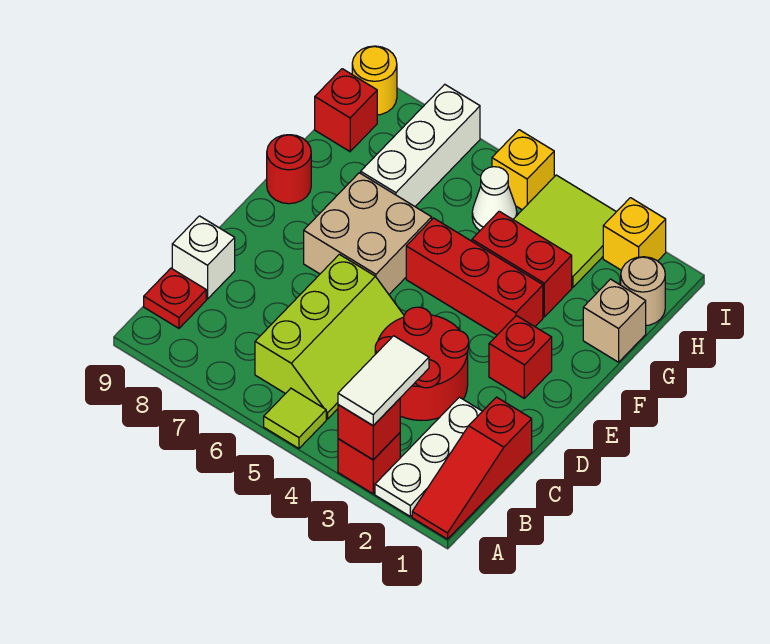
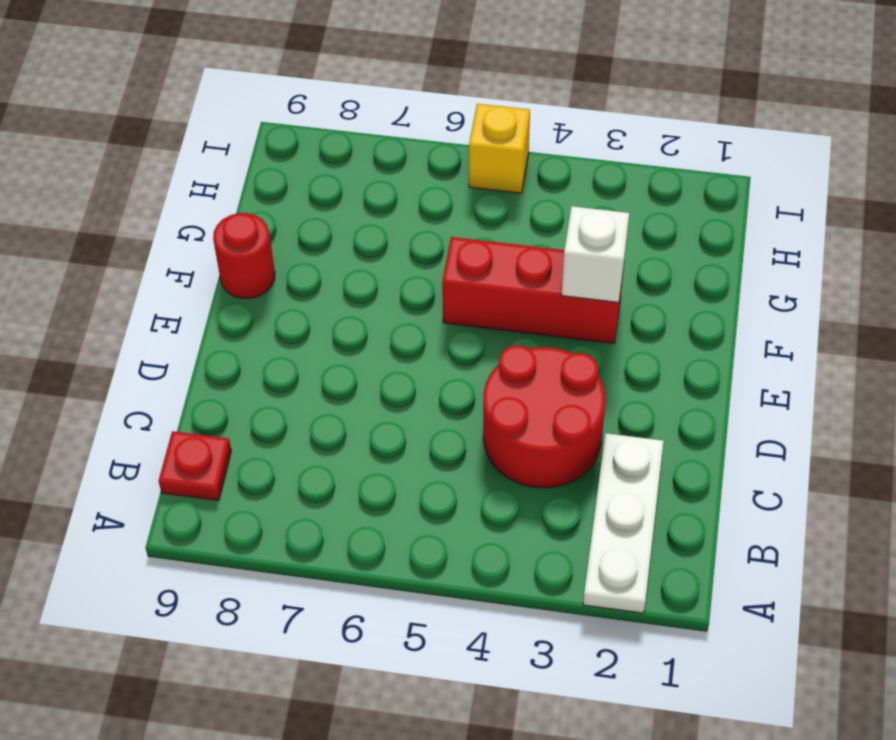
white brick F3 level 2 -> white brick C9 level 1
none -> red slope A1:C1 level 1 top C
none -> red brick A3 level 1
none -> lime tile A5 level 1

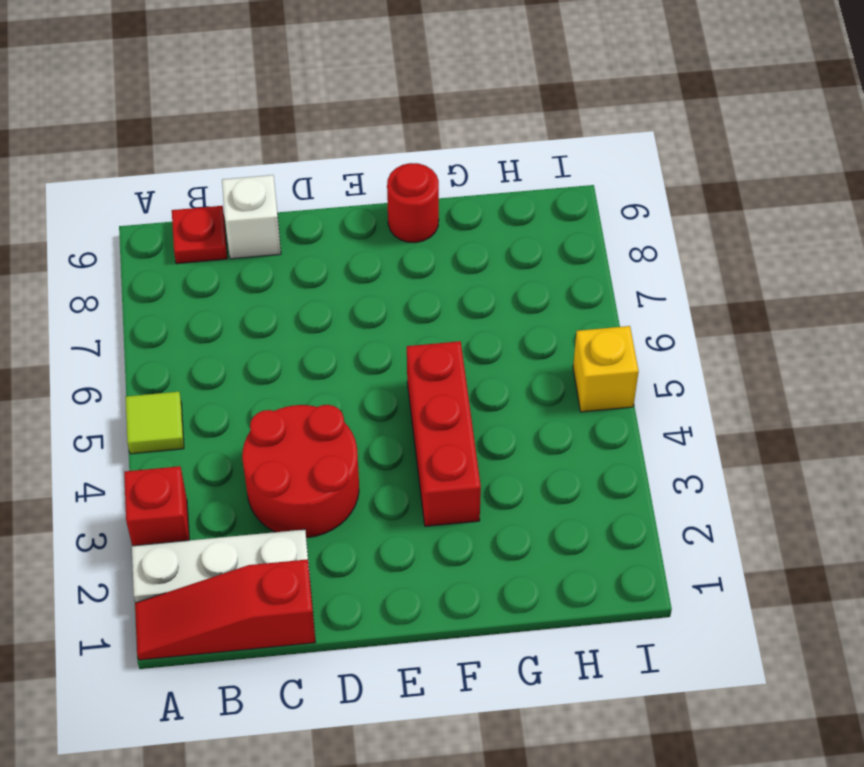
none -> lime slope B5:D6 level 1 top 6
none -> red brick E2 level 1
none -> tan brick E6:F7 level 1

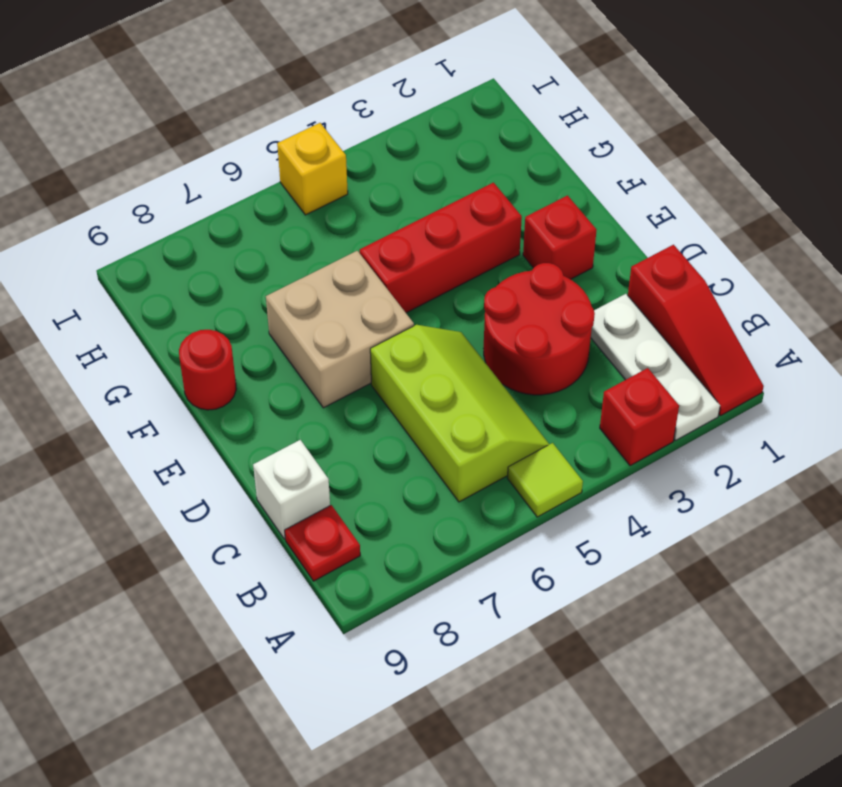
none -> tan brick G1 level 1
none -> red brick G3:G4 level 1
none -> white brick G7:I7 level 1

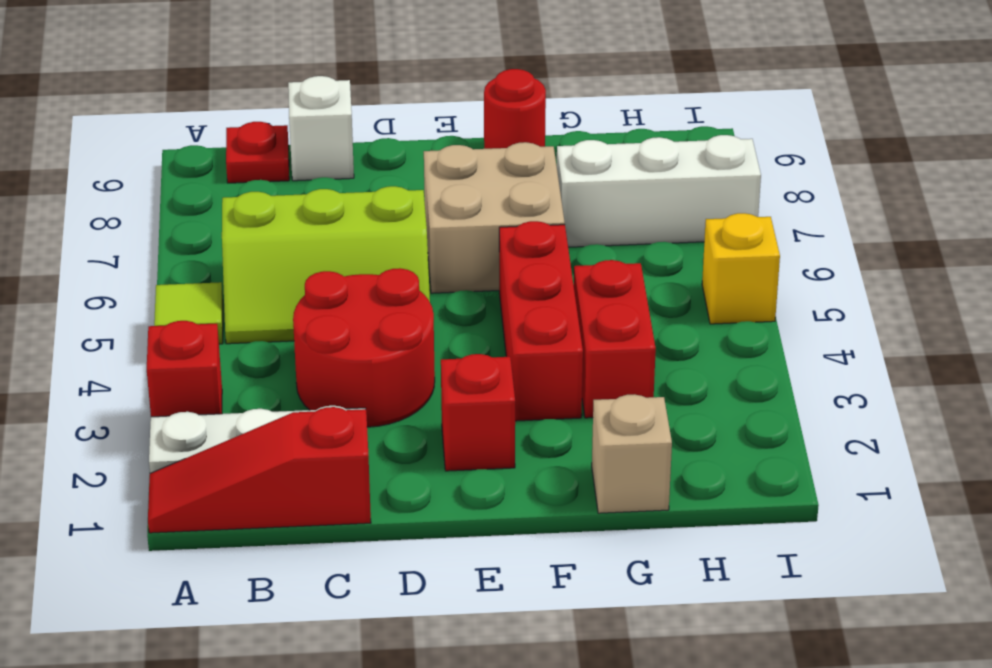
none -> tan round brick H1 level 1
none -> lime tile H3:I4 level 1
none -> white cone H5 level 1

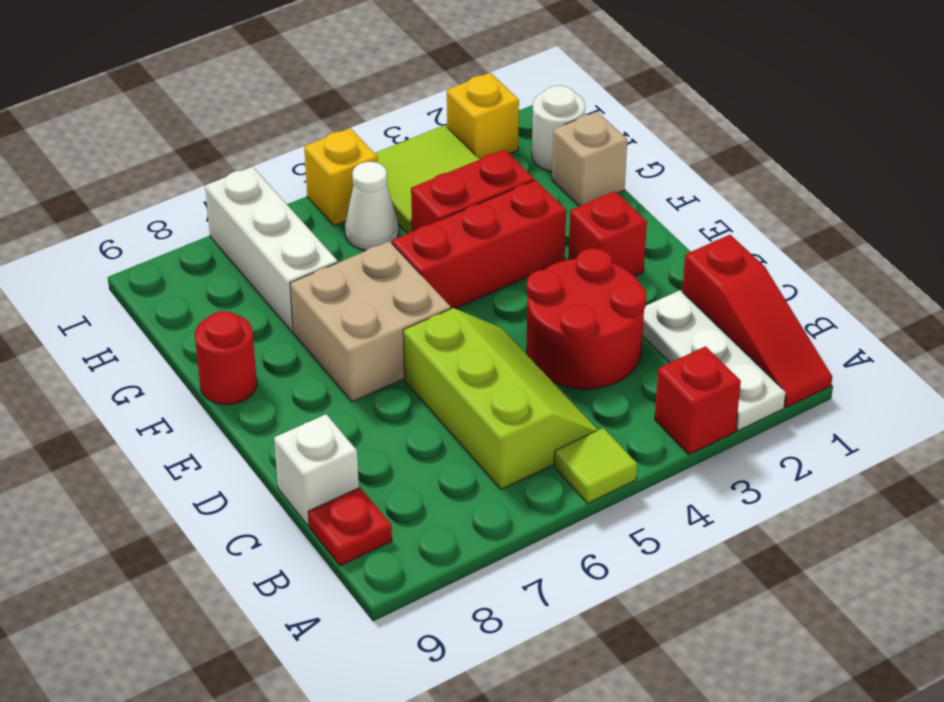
white round brick H1 level 1 -> tan round brick H1 level 1
none -> red brick H9 level 1
none -> yellow round brick I9 level 1
none -> red brick A3 level 2

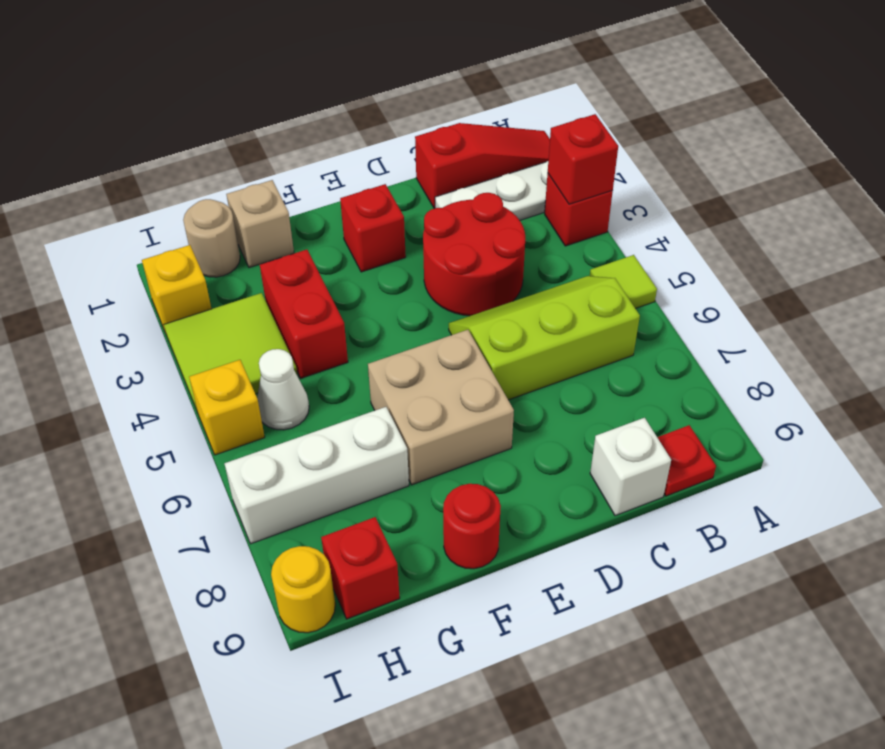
none -> red brick F3:F5 level 1
none -> white tile A3:B3 level 3

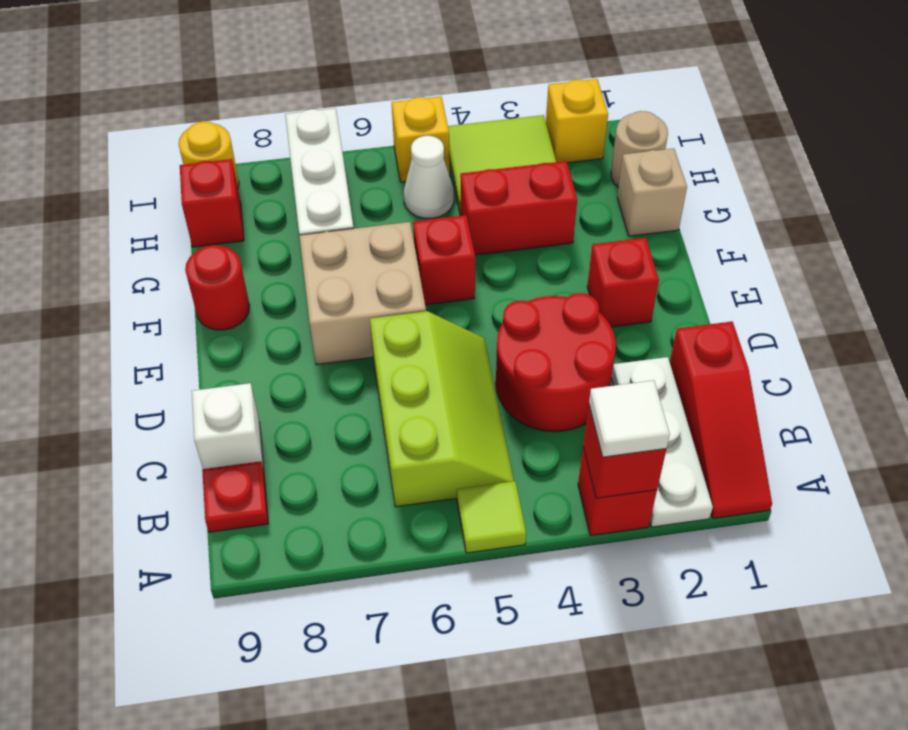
white tile A3 level 3 -> white tile A3:B3 level 3
red brick F5 level 1 -> red brick F3:F5 level 1

